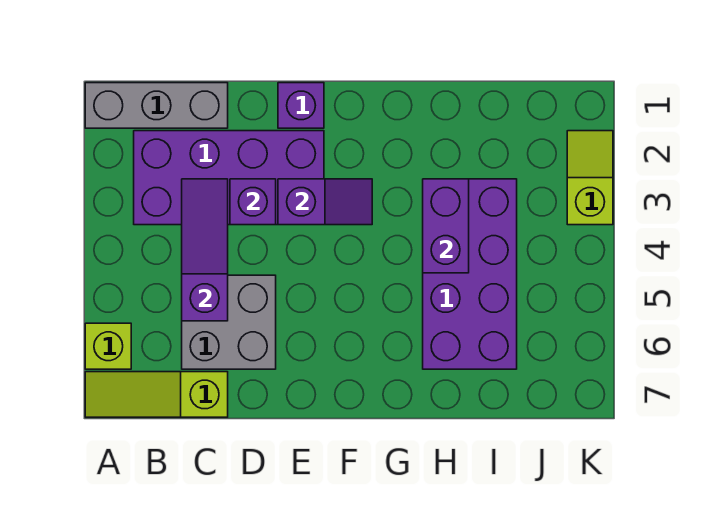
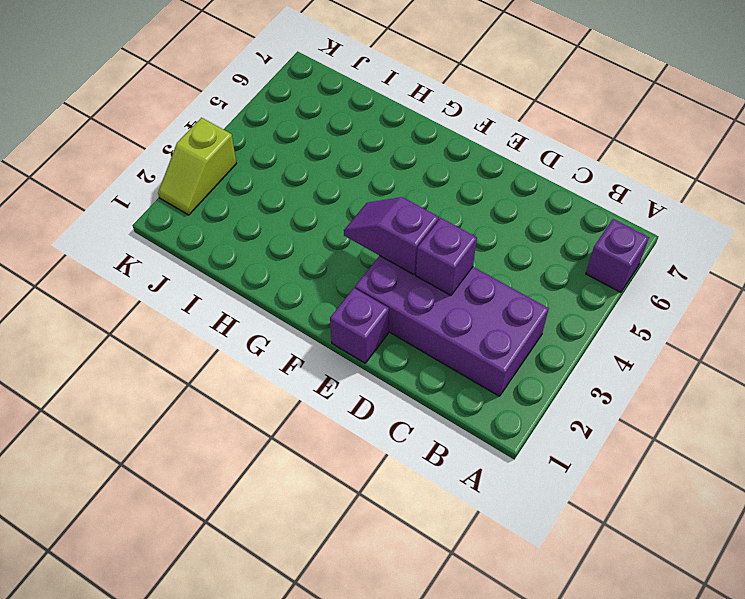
purple brick A6 level 1 -> lime brick A6 level 1
none -> grey brick A1:C1 level 1
none -> lime slope A7:C7 level 1 top C
none -> grey brick C5:D6 level 1

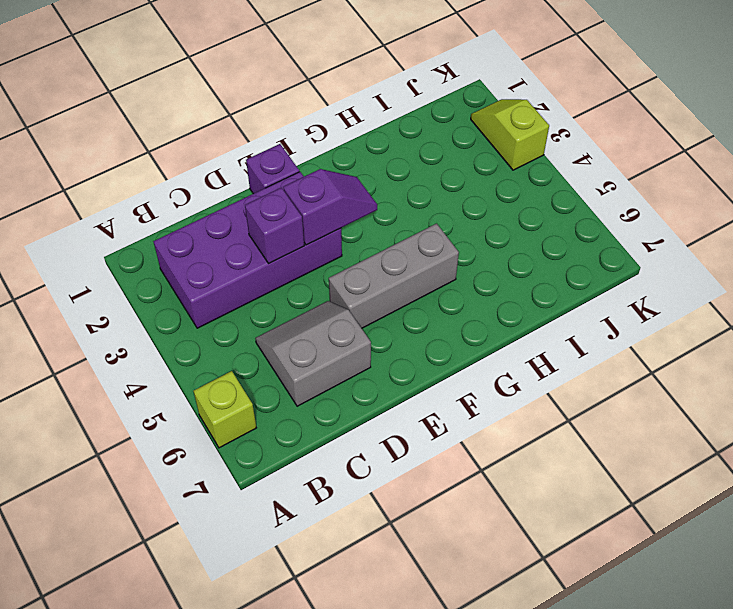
grey slope C5:D6 level 1 top 6 -> grey brick C5:D6 level 1
grey brick E5:G5 level 1 -> grey brick A1:C1 level 1
none -> lime slope A7:C7 level 1 top C
none -> purple brick H3:I6 level 1
none -> purple slope C3:C5 level 2 top 5

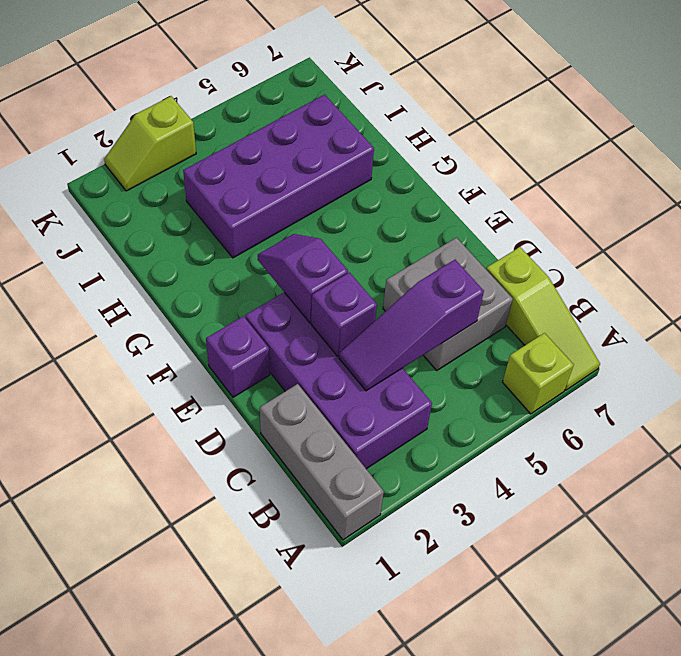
none -> purple brick H3:H4 level 2

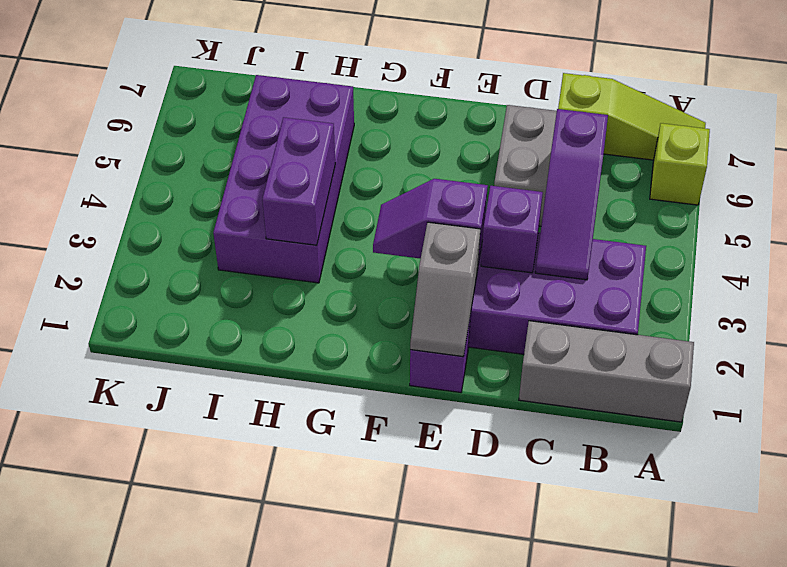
grey slope E1:E2 level 2 top 2 -> none
none -> lime slope K2:K3 level 1 top 3

